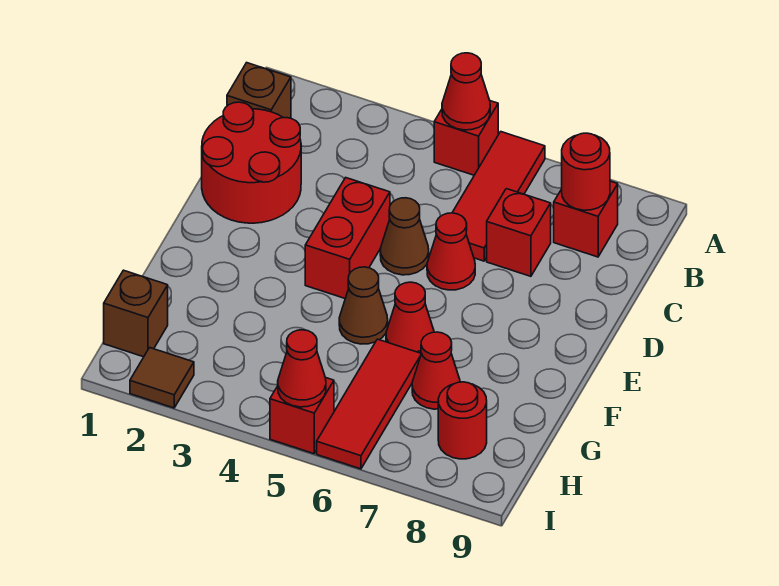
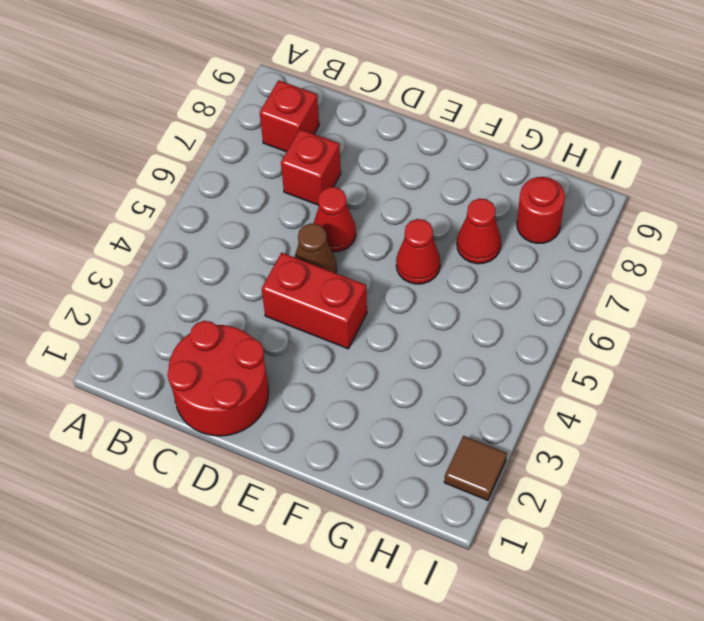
none -> red brick A5 level 1
none -> red tile A6:C6 level 1
none -> brown brick B1 level 1

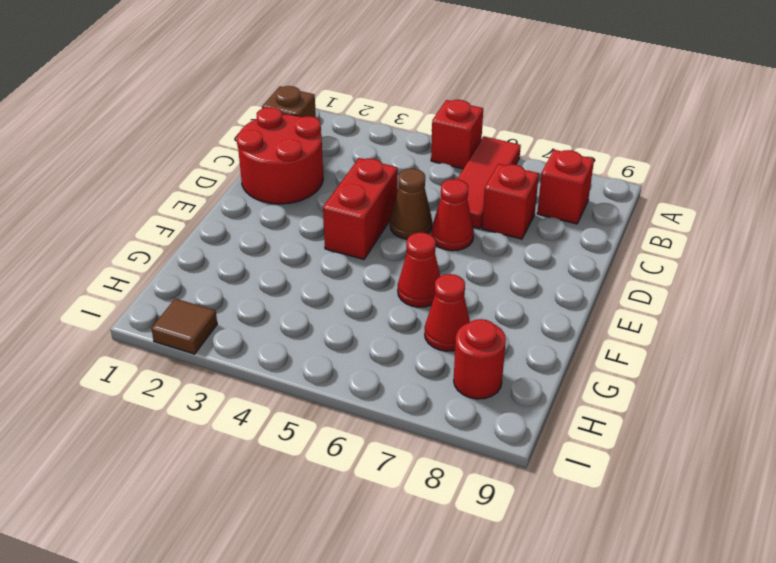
none -> brown cone F5 level 1
none -> red tile G6:I6 level 1
none -> brown brick H1 level 1

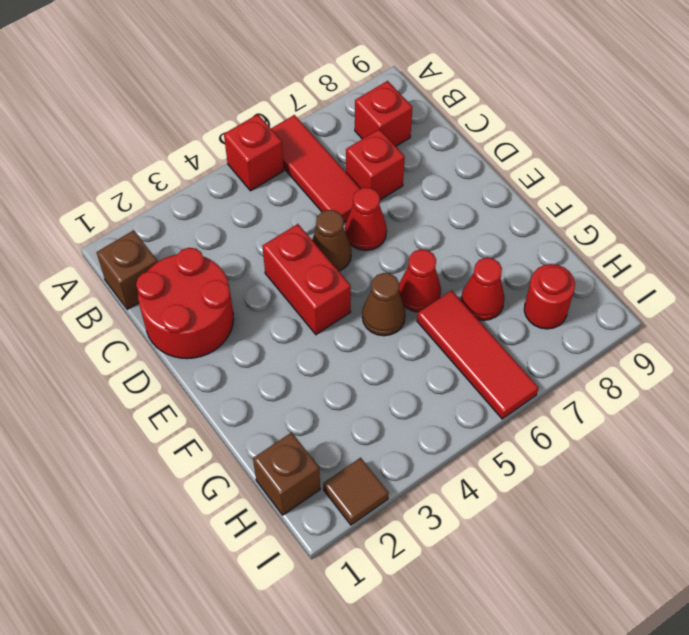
none -> red brick I5 level 1
none -> red cone A5 level 2
none -> red round brick B8 level 2

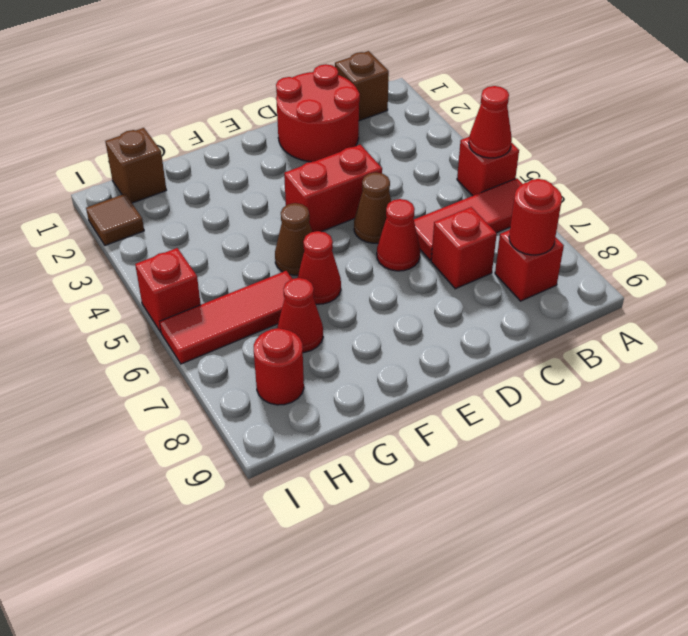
none -> red cone I5 level 2

